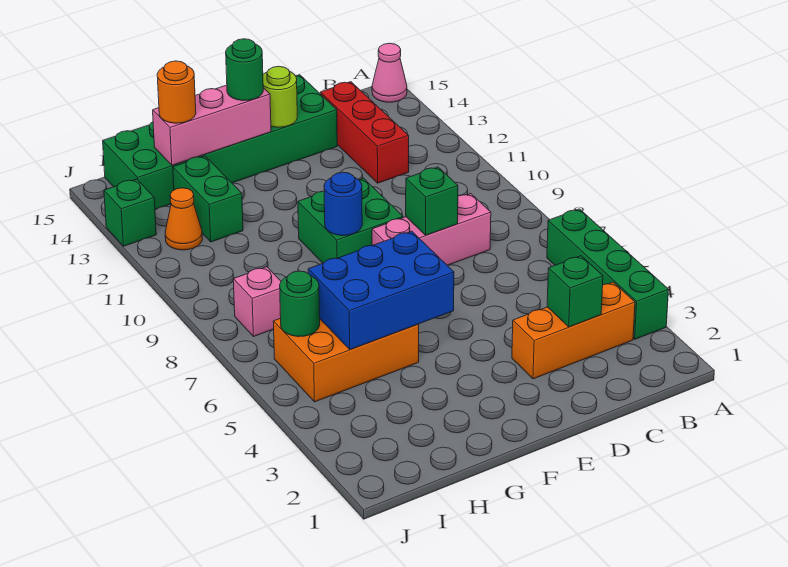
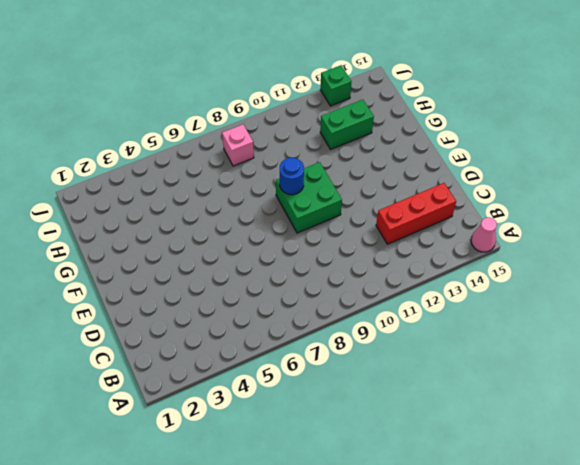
none -> green brick A3:A6 level 1
none -> orange brick B3:D3 level 1
none -> pink brick C8:E8 level 1

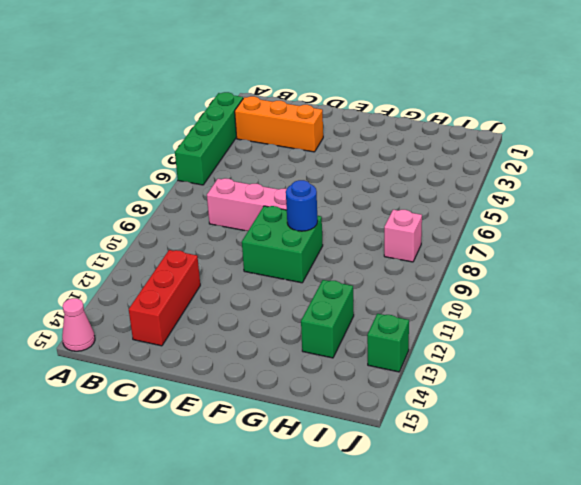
none -> green brick D14:I15 level 1
none -> orange brick G5:I6 level 1
none -> orange cone I12 level 1

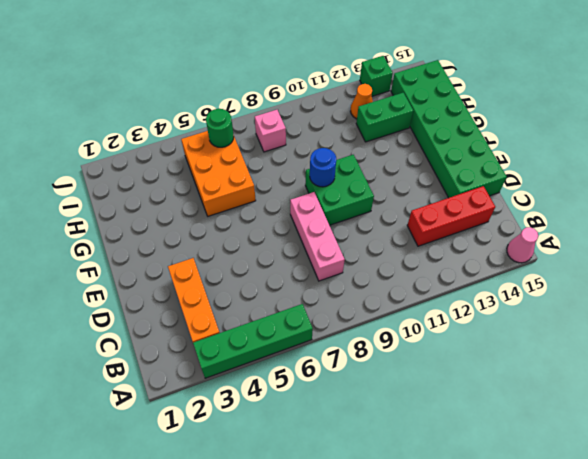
none -> green brick C3 level 2
none -> green brick D8 level 2
none -> lime round brick E14 level 2

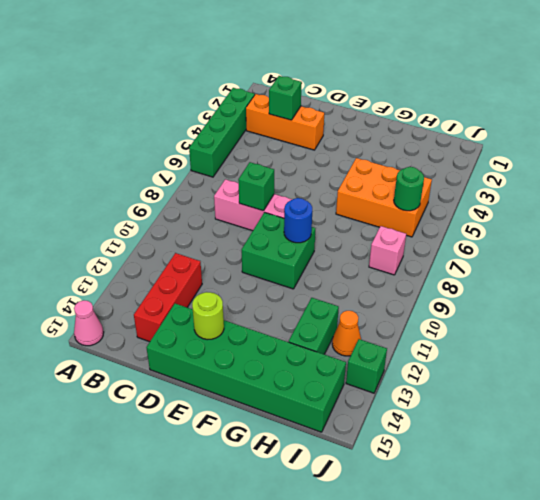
none -> blue brick F5:H6 level 2
none -> pink brick F14:H14 level 2
none -> green round brick F14 level 3

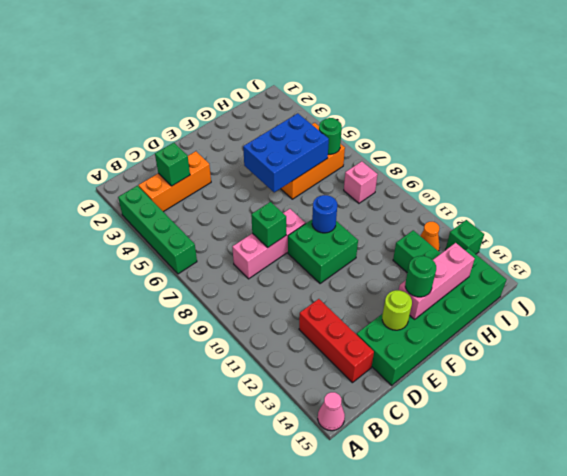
none -> orange round brick H14 level 3

